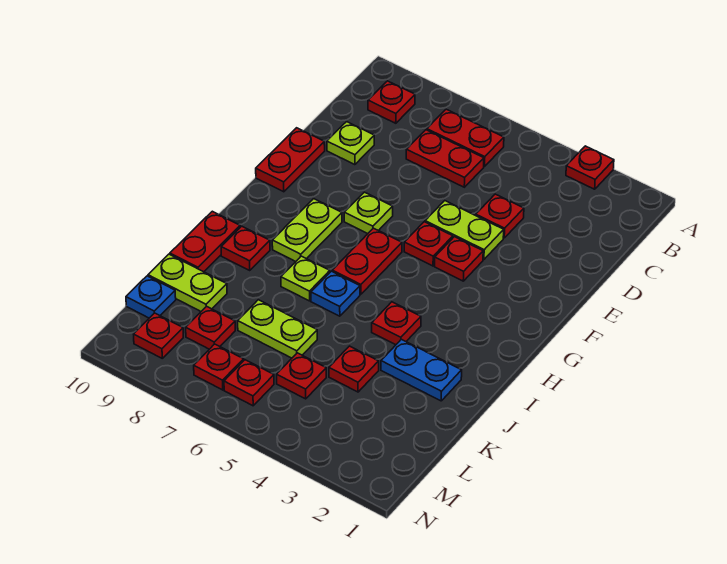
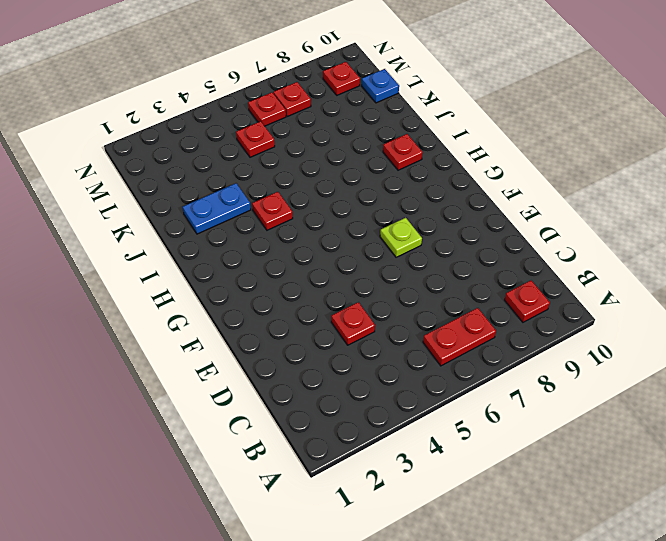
none -> red plate A3 level 1
none -> red plate C6:C7 level 1
none -> lime plate D9 level 1

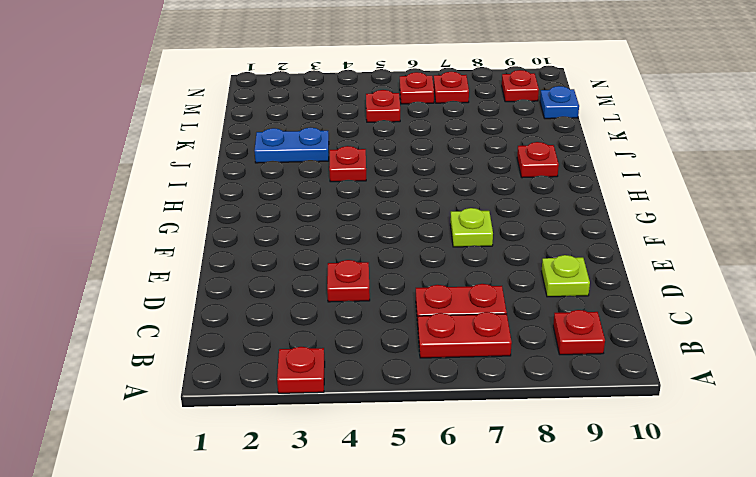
none -> lime plate E4:E5 level 1
none -> red plate E10:F10 level 1
none -> red plate F4 level 1

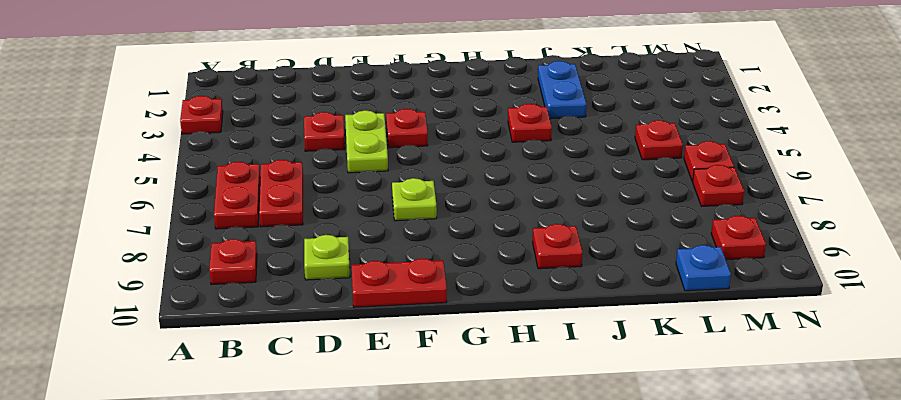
none -> red plate F5 level 1
none -> red plate G6:H6 level 1
none -> lime plate G8:H8 level 1

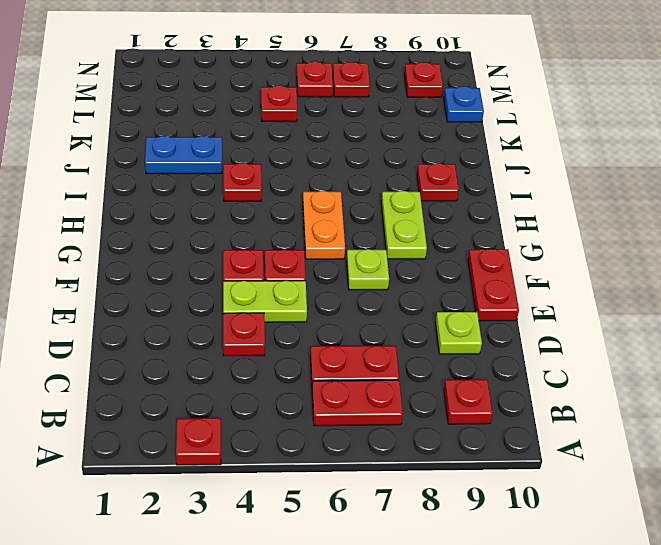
orange plate G6:H6 level 1 -> red plate G6:H6 level 1
none -> blue plate I6 level 1
none -> lime plate I7 level 1
none -> red plate I10:J10 level 1

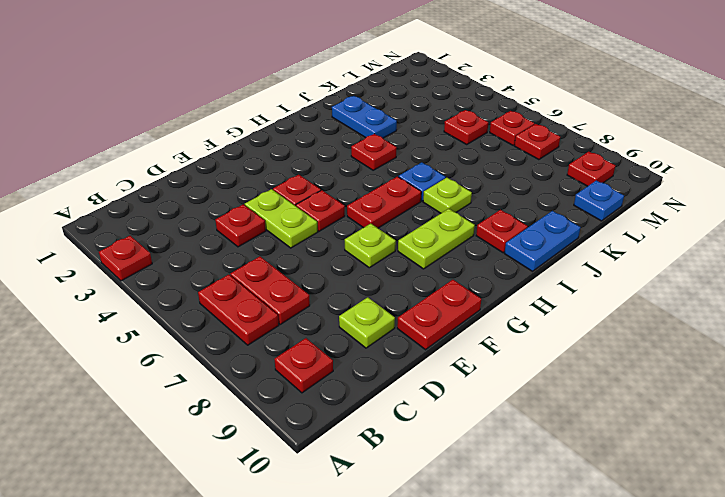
blue plate I10:J10 level 1 -> red plate I10:J10 level 1
none -> red plate K4 level 1
none -> lime plate K6:K7 level 1
none -> lime plate K9:K10 level 1

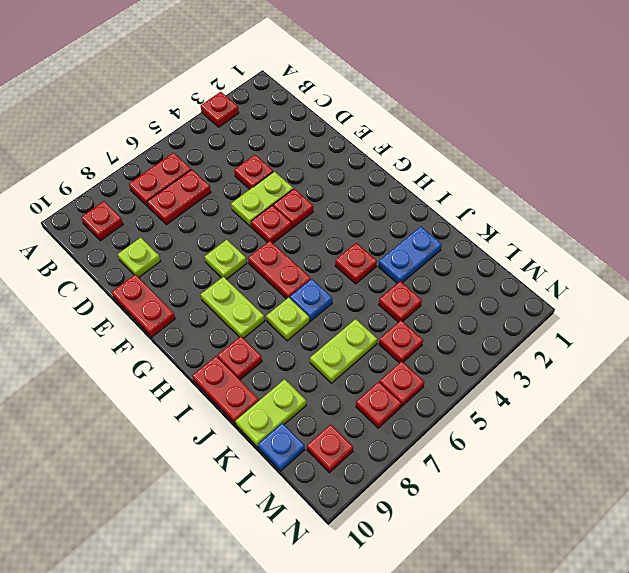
none -> red plate L8 level 1

